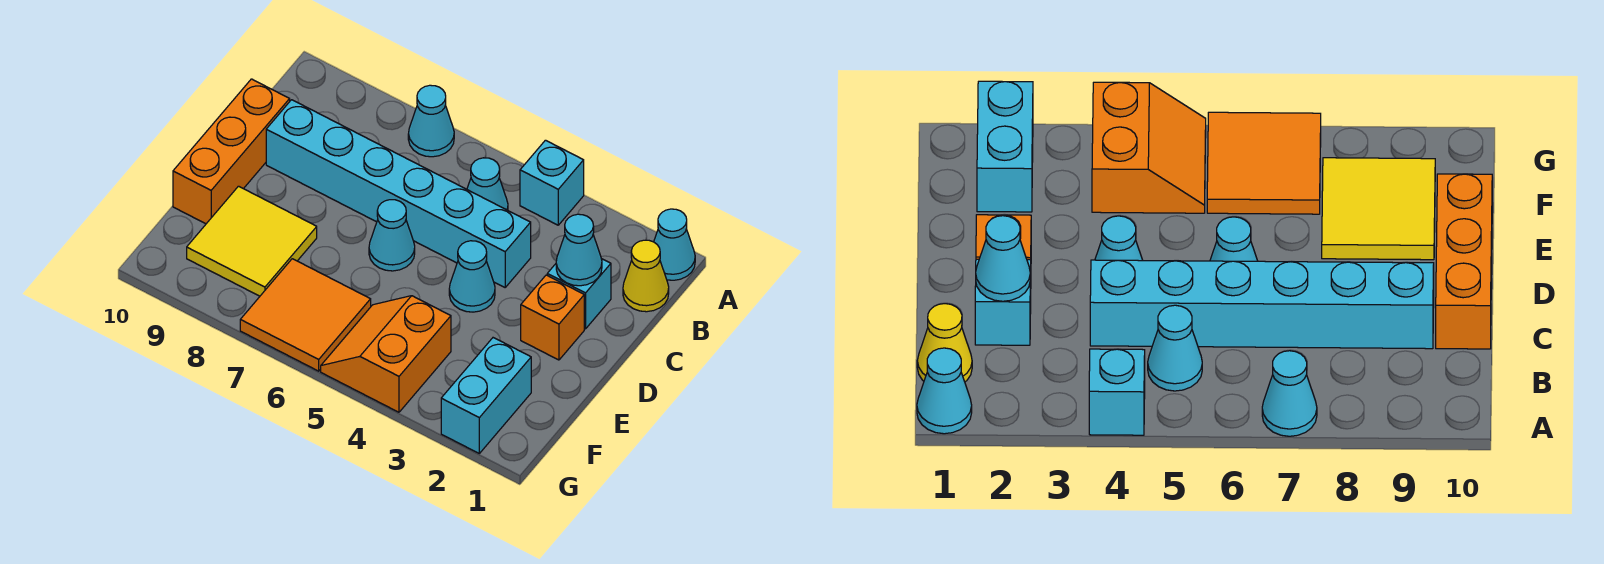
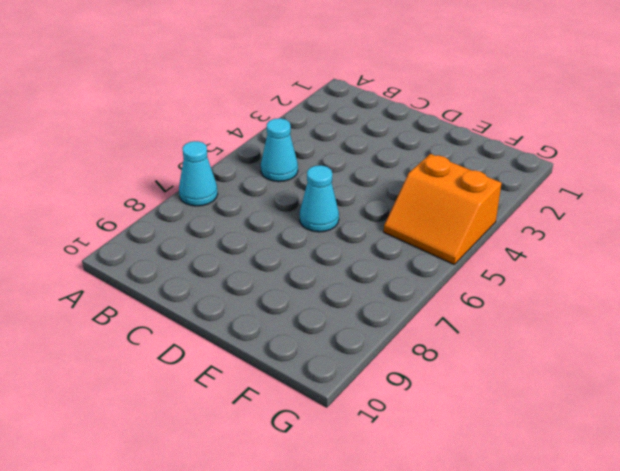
none -> cyan cone A1 level 1
none -> cyan brick A4 level 1
none -> yellow cone B1 level 1

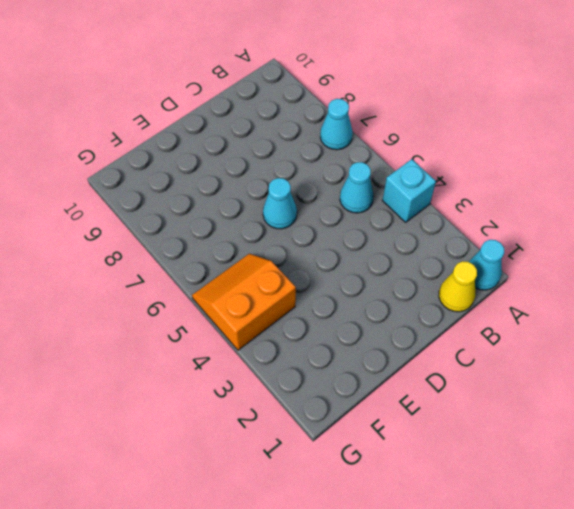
none -> cyan brick C2 level 1
none -> cyan brick C4:C9 level 1
none -> orange brick C10:E10 level 1

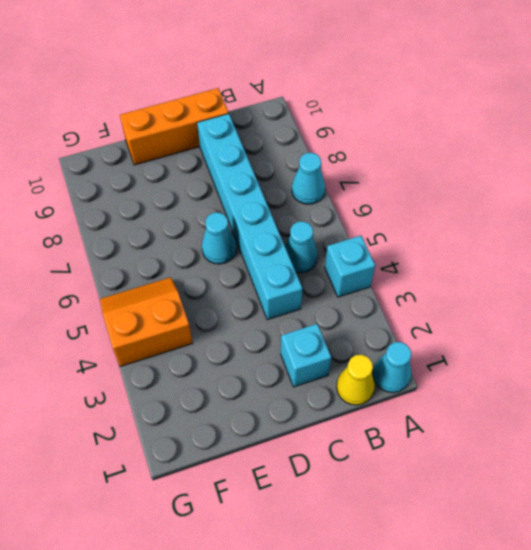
none -> orange brick D2 level 1
none -> cyan cone D4 level 1
none -> yellow tile E8:F9 level 1

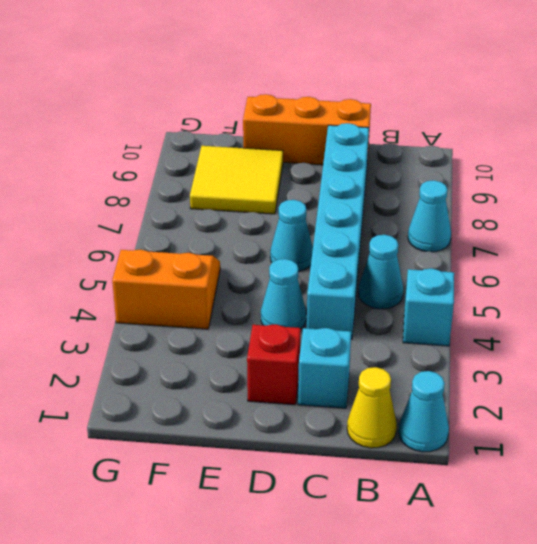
red brick D2 level 1 -> orange brick D2 level 1
none -> cyan brick F2:G2 level 1
none -> orange tile F6:G7 level 1
none -> cyan cone C2 level 2

